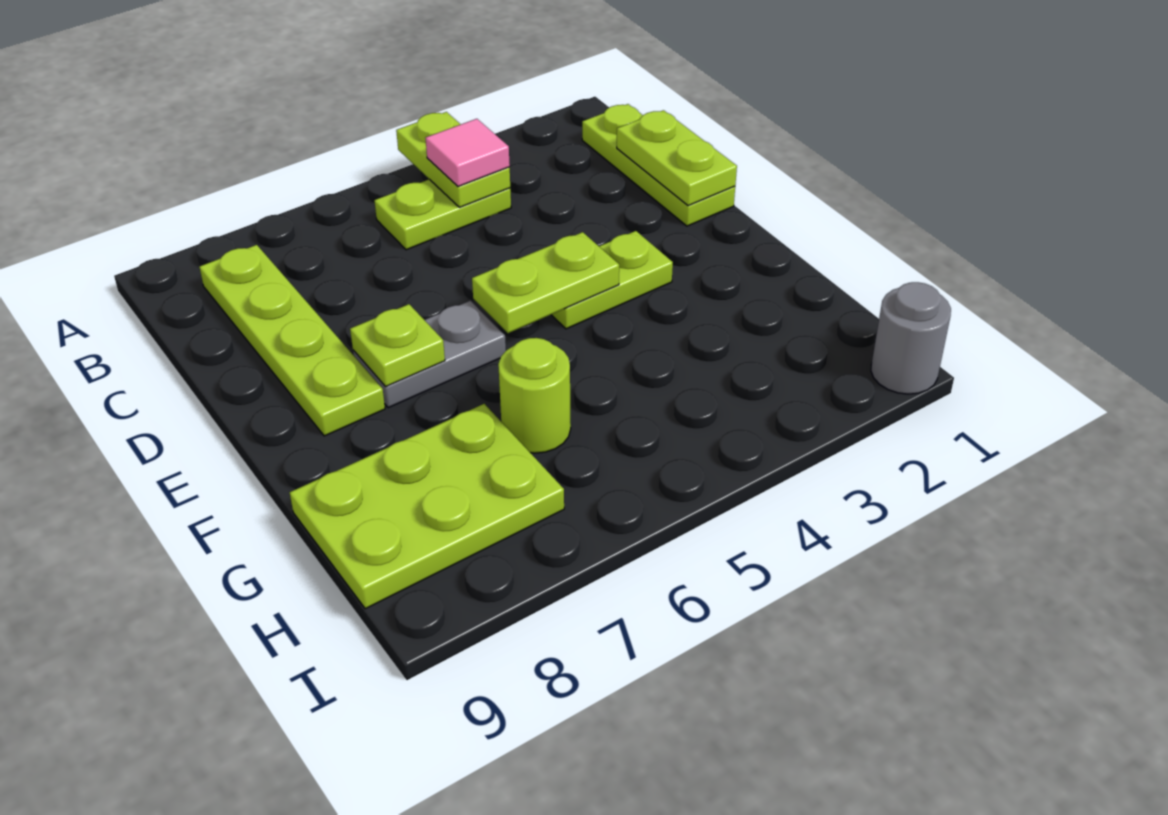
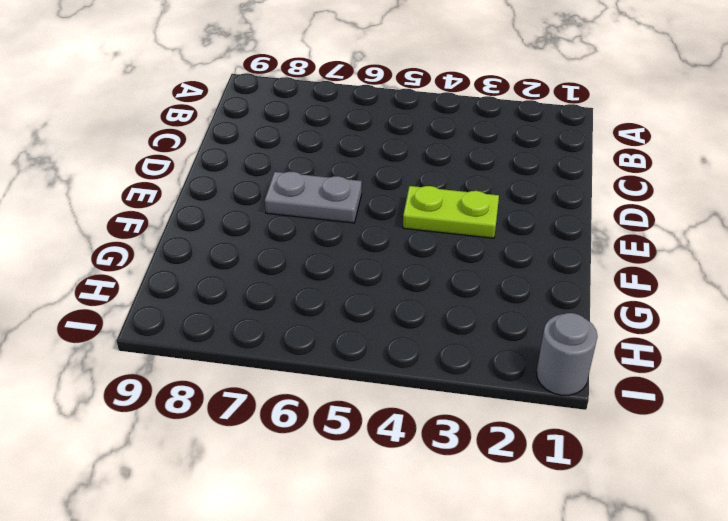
none -> lime plate B1:D1 level 1
none -> lime plate B4:B5 level 1
none -> lime plate B8:E8 level 1

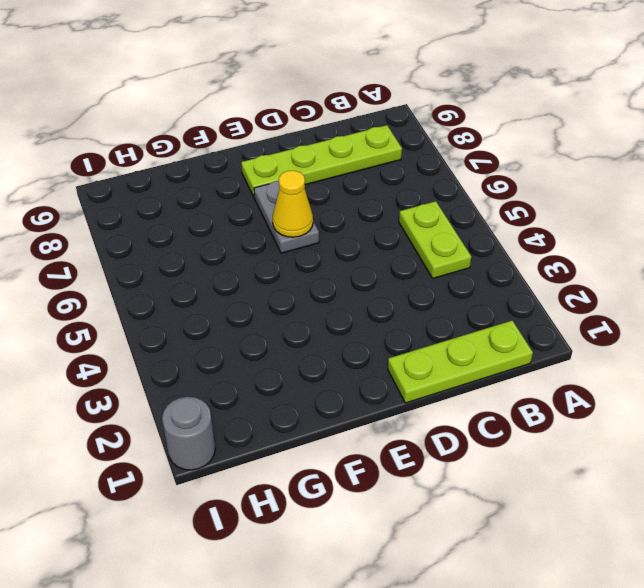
yellow cone E6 level 2 -> none
none -> lime plate E3:E4 level 1
none -> lime round brick G6 level 1
none -> lime plate G7:H9 level 1

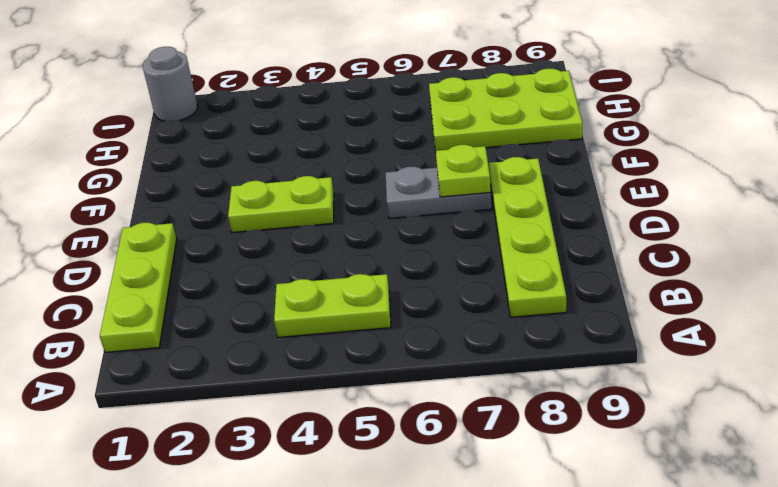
none -> lime round brick G6 level 1
none -> lime plate A4:B4 level 2
none -> lime plate C1:D1 level 2

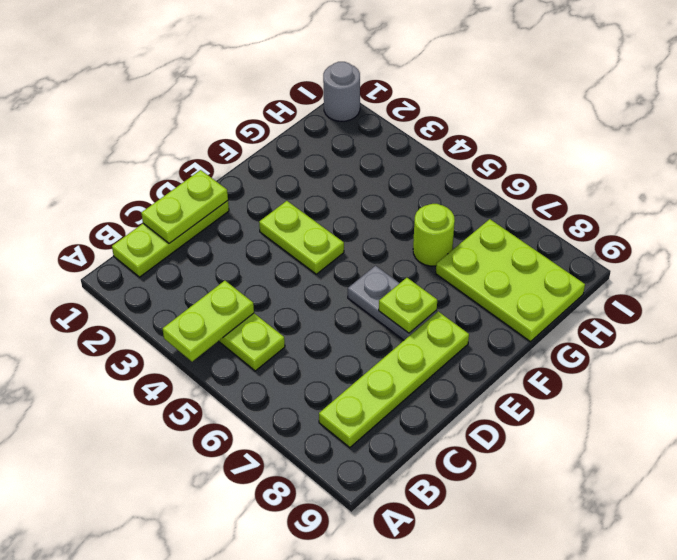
none -> lime plate E4:E5 level 2
none -> pink tile B4 level 3

